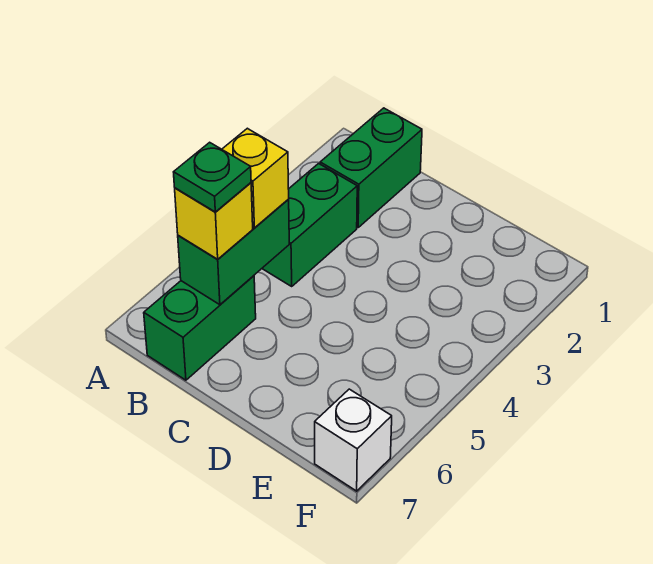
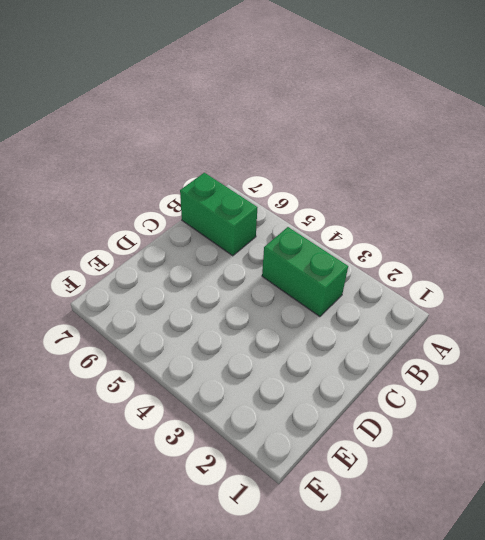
none -> green brick B1:B2 level 1
none -> white brick F7 level 1

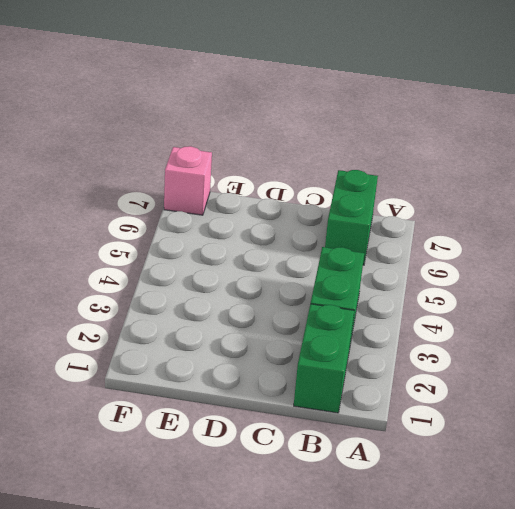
pink brick F7 level 1 -> white brick F7 level 1
none -> green brick B5:B6 level 2
none -> yellow brick B5 level 3

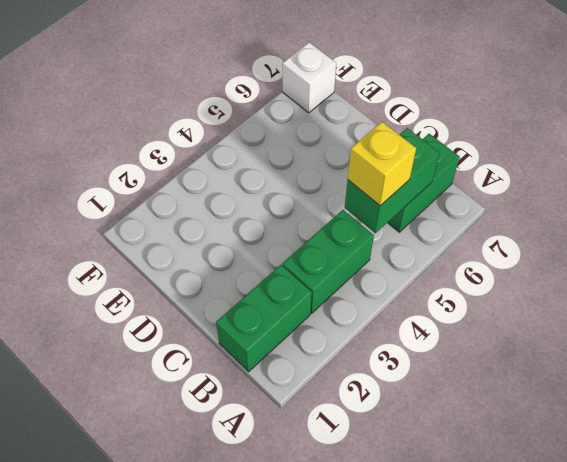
none -> yellow brick B6 level 3
none -> green plate B6 level 4

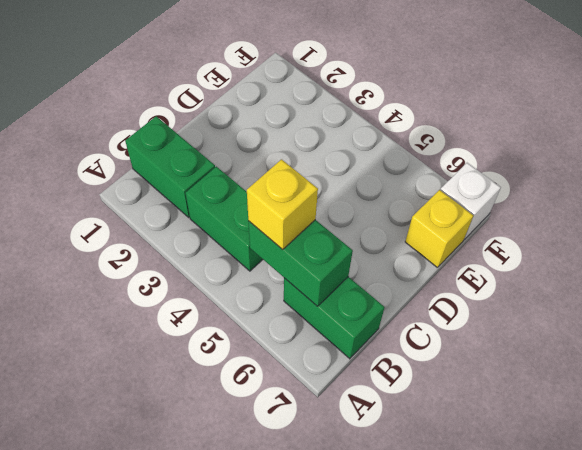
yellow brick E7 level 1 -> yellow brick B6 level 3
none -> green plate B6 level 4

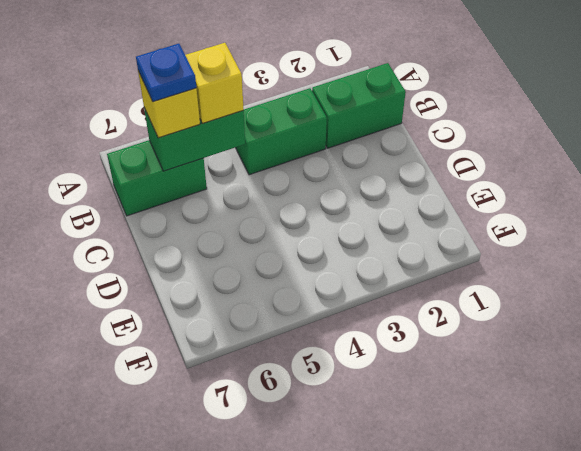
blue plate B6 level 4 -> green plate B6 level 4
none -> white brick F7 level 1

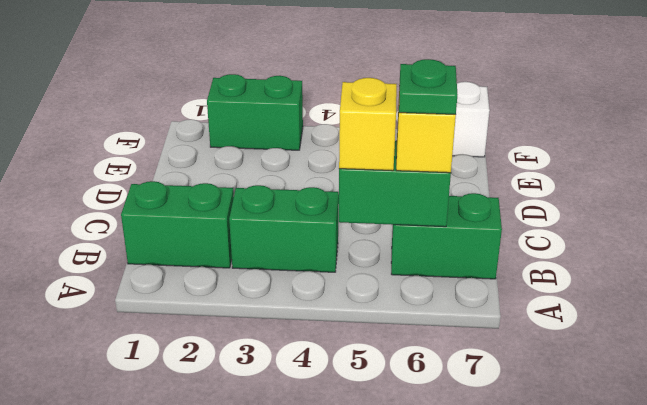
green brick F2:F3 level 1 -> none

